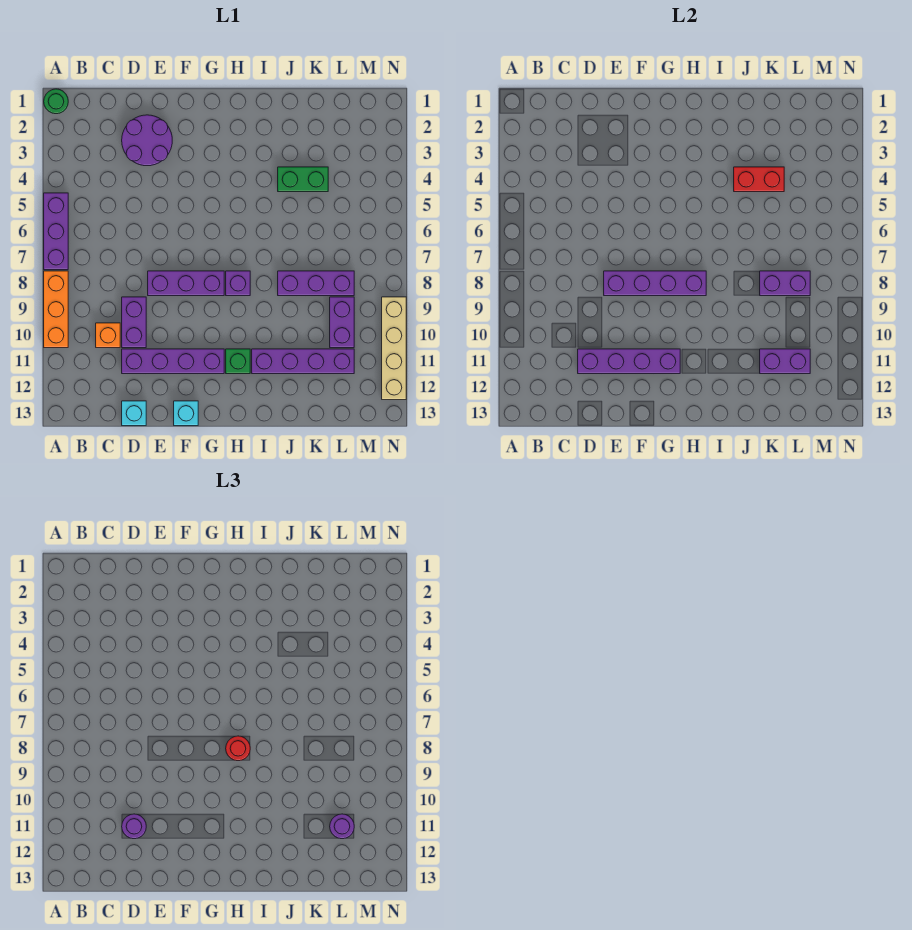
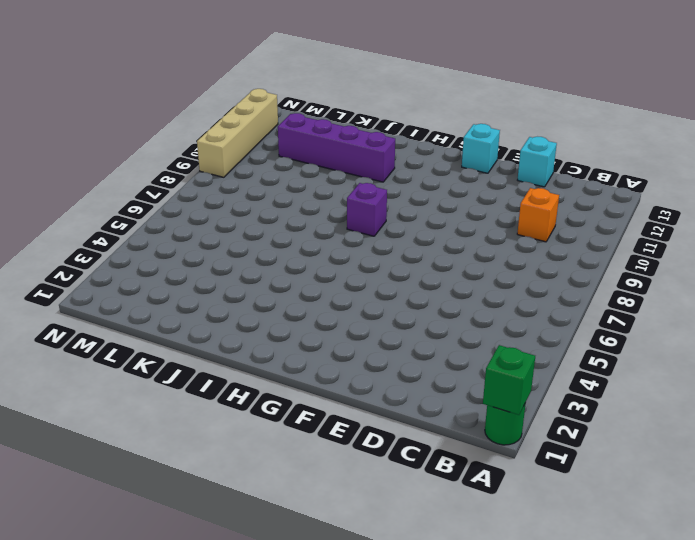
green brick A1 level 2 -> green brick H11 level 1
none -> purple brick A5:A7 level 1
none -> orange brick A8:A10 level 1
none -> purple round brick D2:E3 level 1

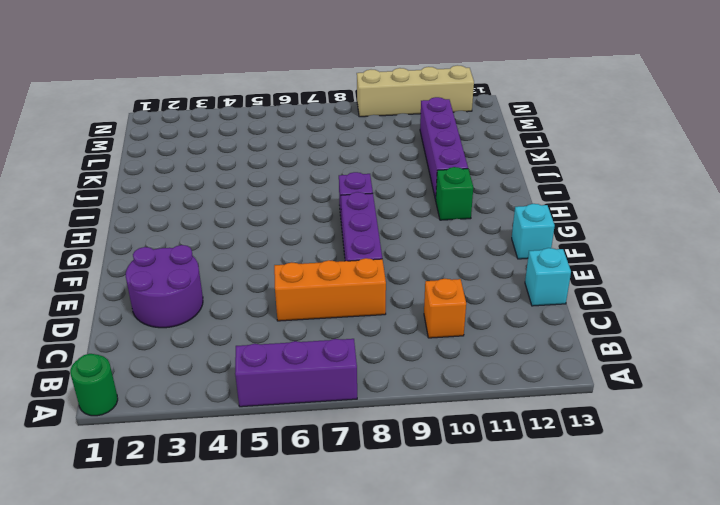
orange brick D6:D8 level 1 -> orange brick A8:A10 level 1
none -> purple brick D9:D10 level 1
none -> purple brick D11:G11 level 1
none -> green brick J4:K4 level 1

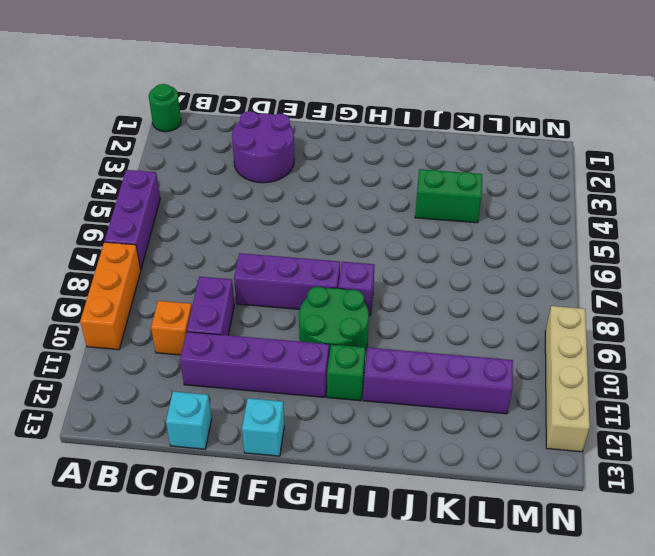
green round brick G9:H10 level 1 -> none
none -> purple brick J8:L8 level 1
none -> purple brick L9:L10 level 1
none -> purple brick D11:G11 level 2

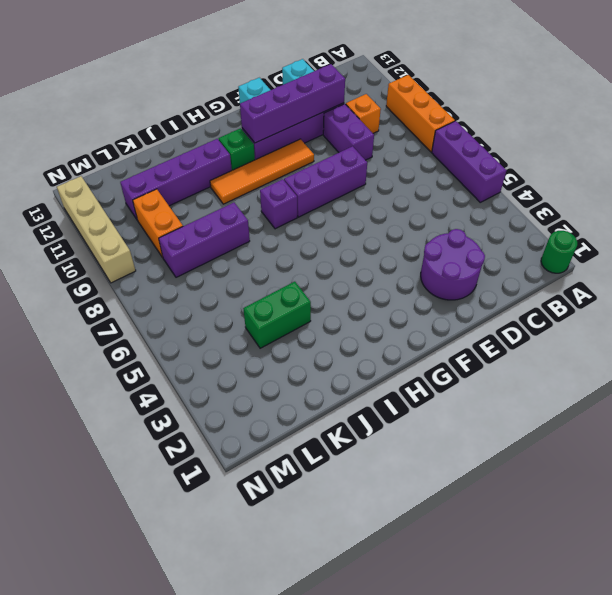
orange tile F10:I10 level 1 -> none
orange brick L9:L10 level 1 -> purple brick L9:L10 level 1
none -> purple brick E8:H8 level 2
none -> red brick J4:K4 level 2
none -> purple brick K8:L8 level 2

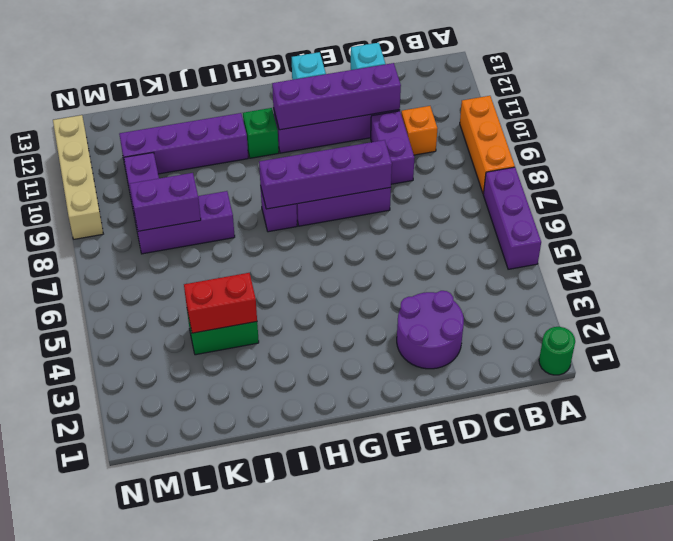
none -> purple brick K11:L11 level 2
none -> purple round brick D11 level 3
none -> red round brick H8 level 3

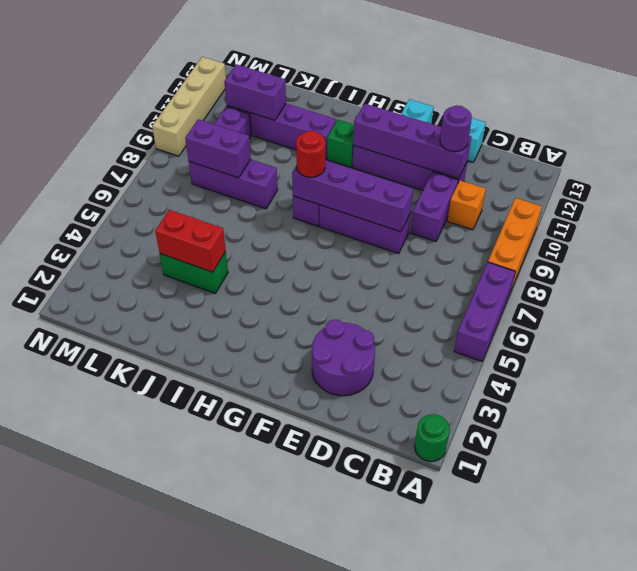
none -> purple round brick L11 level 3

